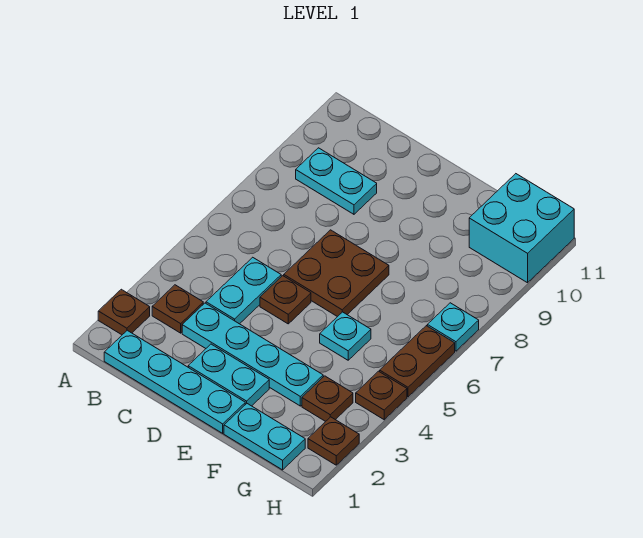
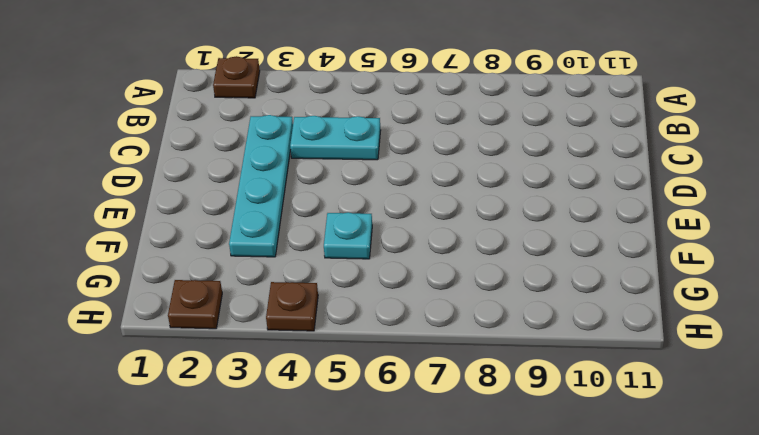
none -> cyan plate B1:E1 level 1
none -> brown plate B3 level 1
none -> cyan plate B9:C9 level 1

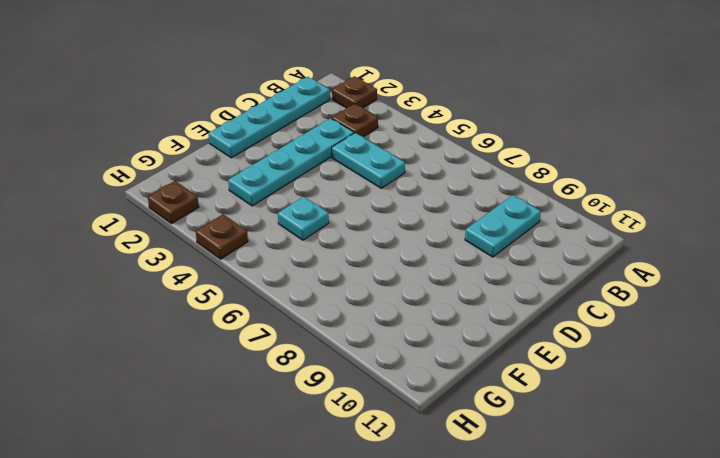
none -> cyan plate D2:E2 level 1
none -> brown plate D5 level 1
none -> brown plate D6:E7 level 1

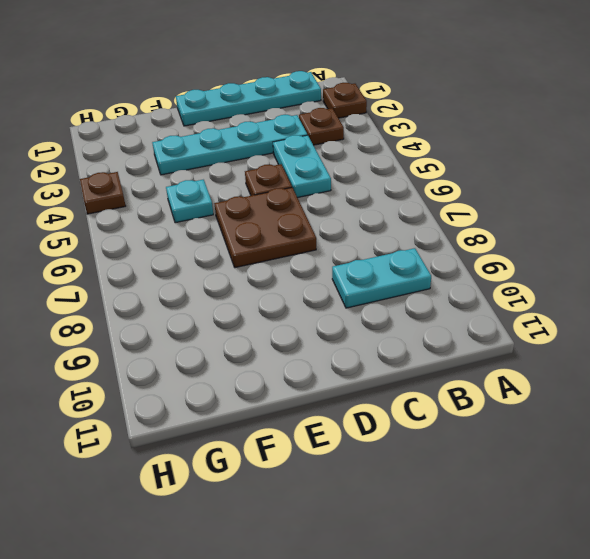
none -> cyan plate D2:E2 level 1
none -> cyan plate F1:G1 level 1
none -> brown plate G3 level 1

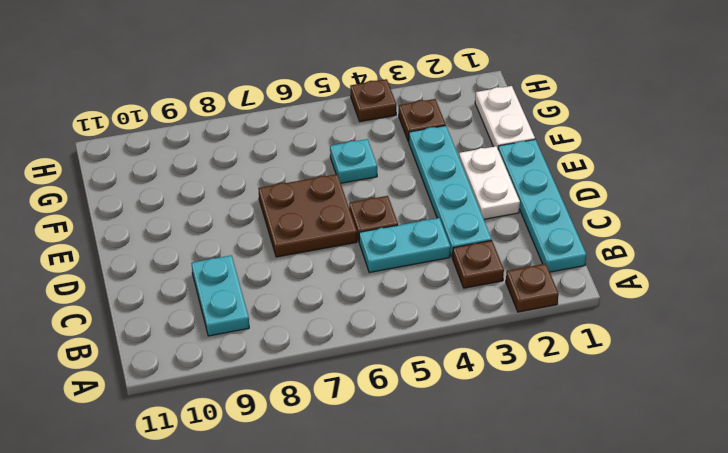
white plate D2:E2 level 1 -> cyan plate D2:E2 level 1
white plate F1:G1 level 1 -> cyan plate F1:G1 level 1
none -> cyan brick G10:H11 level 1
none -> brown plate H2 level 1
none -> brown plate H5:H6 level 1

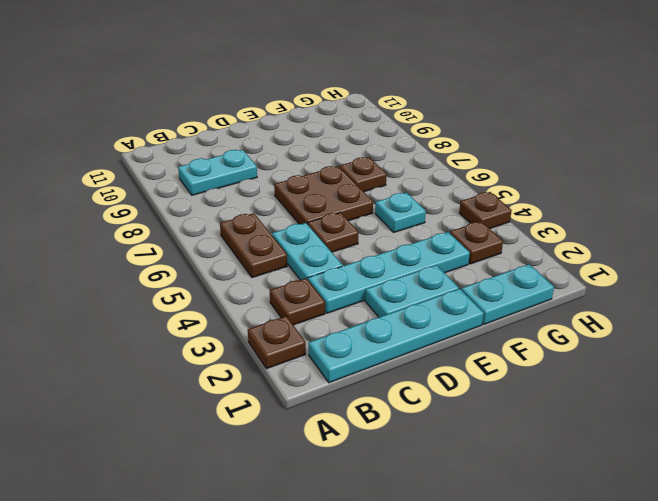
brown plate B5:B6 level 1 -> brown plate H5:H6 level 1
brown plate F7 level 1 -> brown plate H2 level 1
none -> cyan brick G10:H11 level 1
none -> cyan plate H7 level 1

